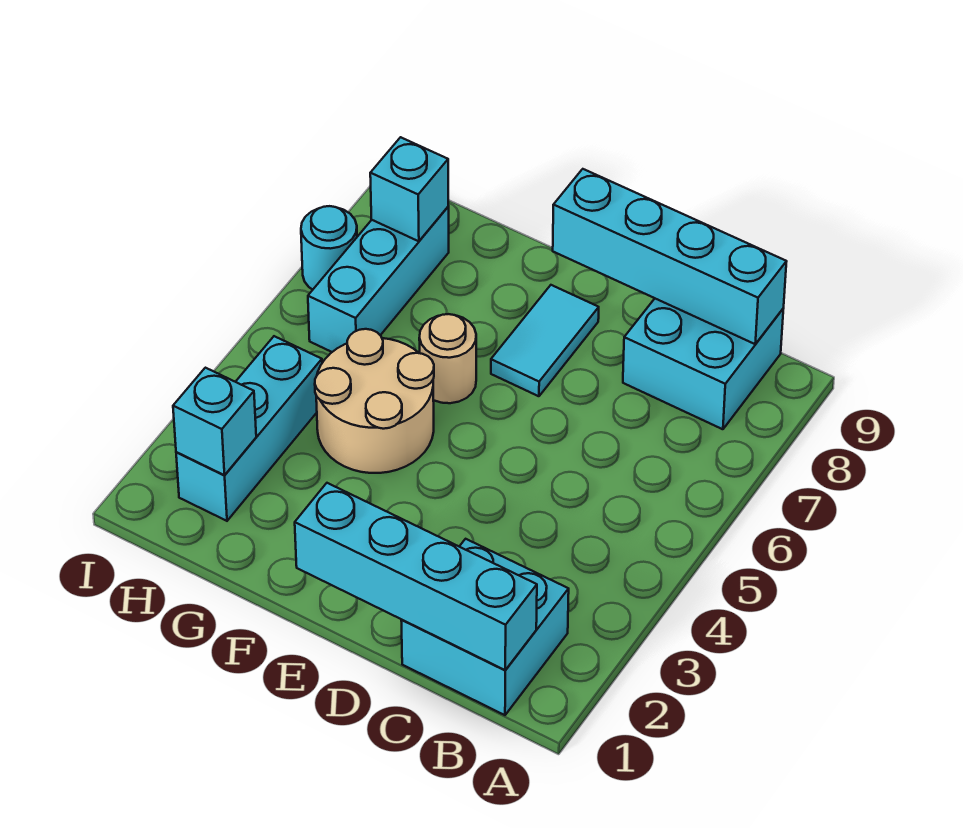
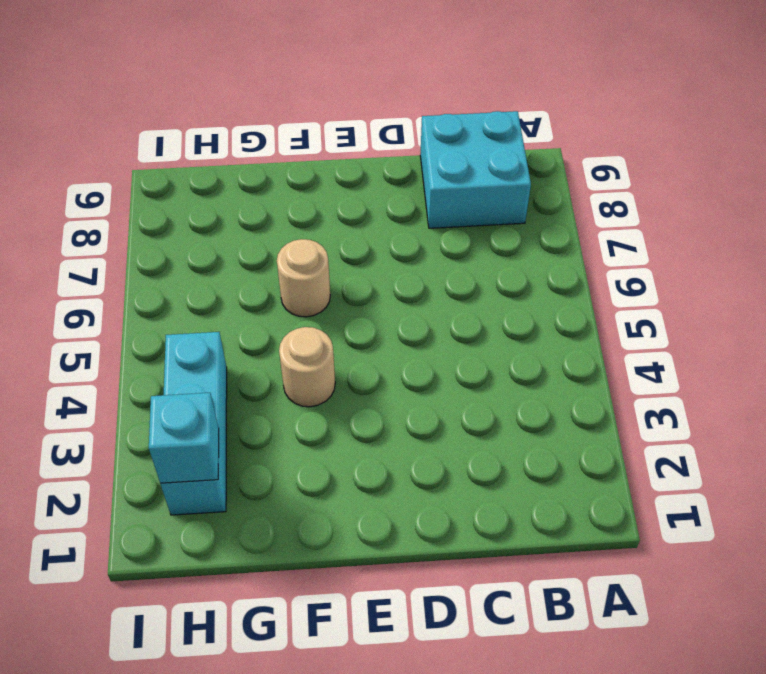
tan round brick F4 level 1 -> tan round brick F4:G5 level 1
none -> cyan brick B1:C2 level 1
none -> cyan tile E7:E8 level 1
none -> cyan brick H6:H8 level 1

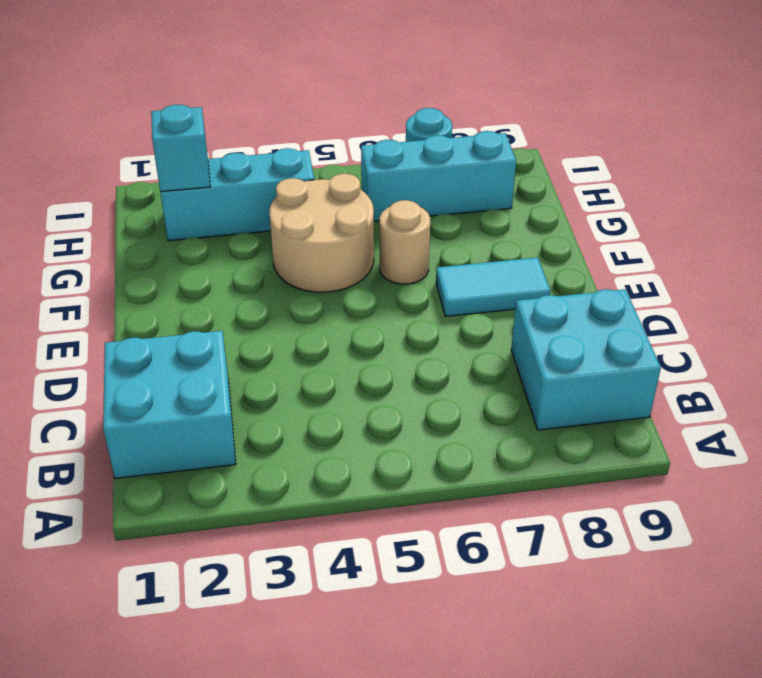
none -> cyan brick B1:E1 level 2
none -> cyan brick B9:E9 level 2
none -> cyan brick H8 level 2

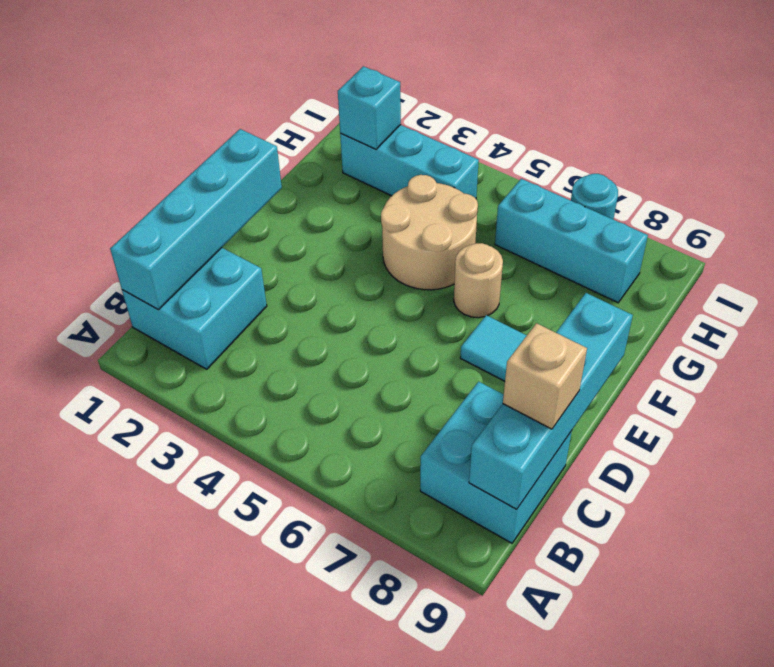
tan brick C9 level 3 -> none
none -> cyan brick H8 level 2

